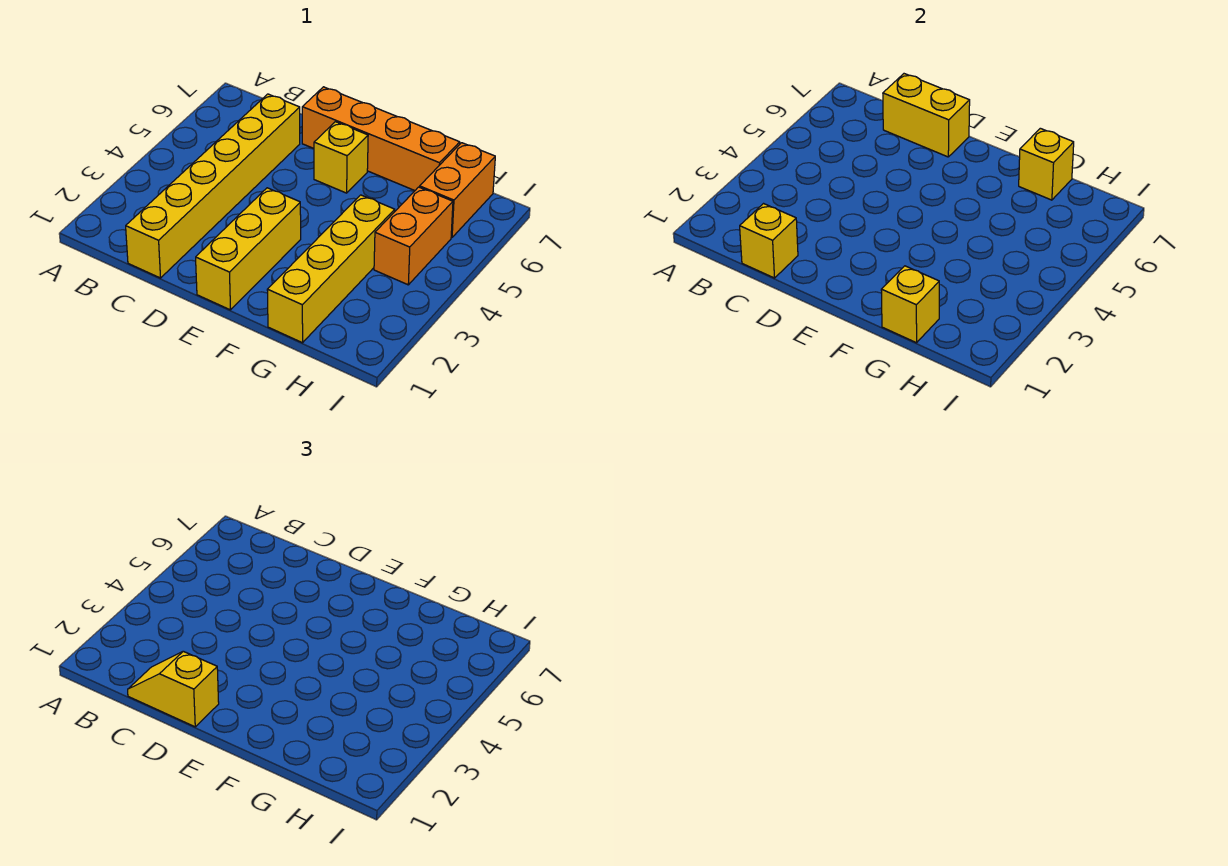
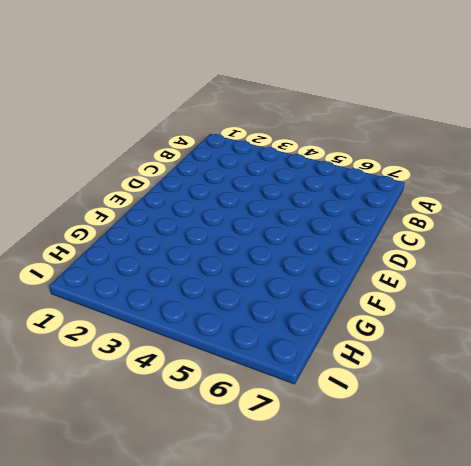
none -> yellow brick C1:C6 level 1
none -> orange brick D7:G7 level 1
none -> yellow brick E1:E3 level 1

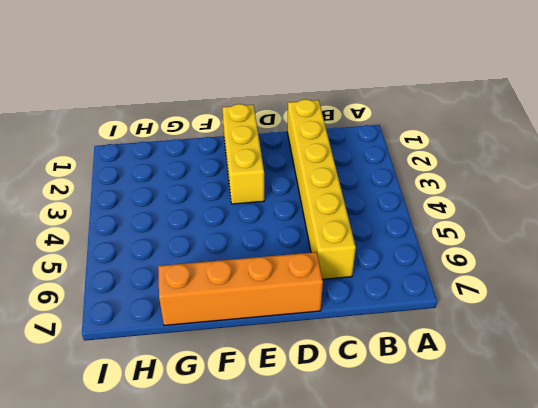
none -> yellow brick E6 level 1
none -> yellow brick G1:G4 level 1
none -> orange brick H4:H5 level 1

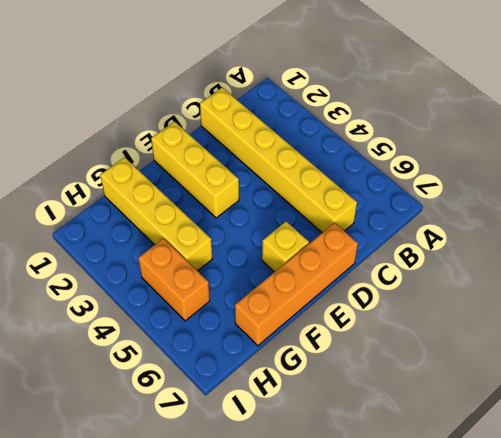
none -> orange brick H6:H7 level 1
none -> yellow brick C1 level 2
none -> yellow brick C7:D7 level 2

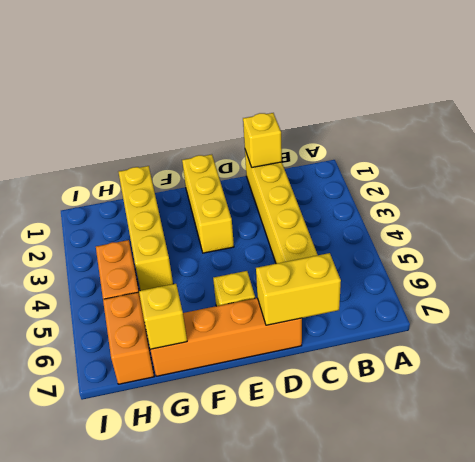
none -> yellow brick G1 level 2
none -> yellow slope C1:D1 level 3 top D

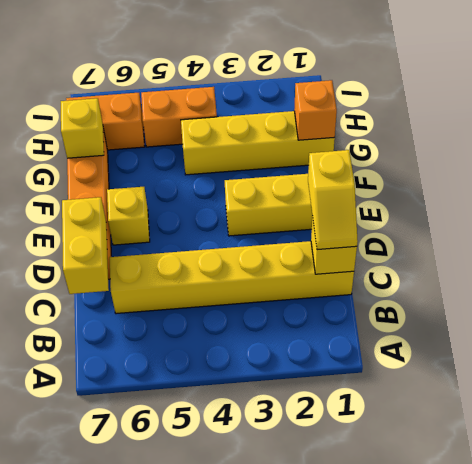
orange brick G1 level 2 -> yellow brick G1 level 2

